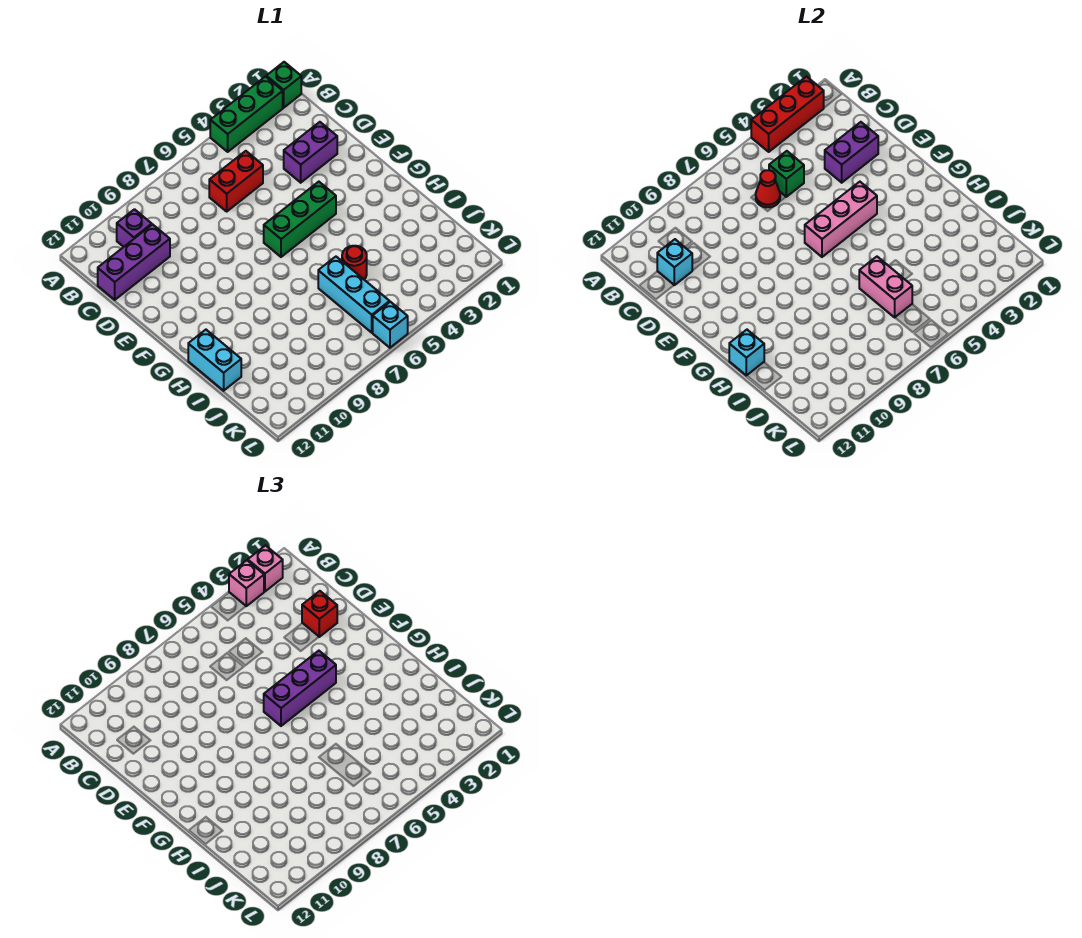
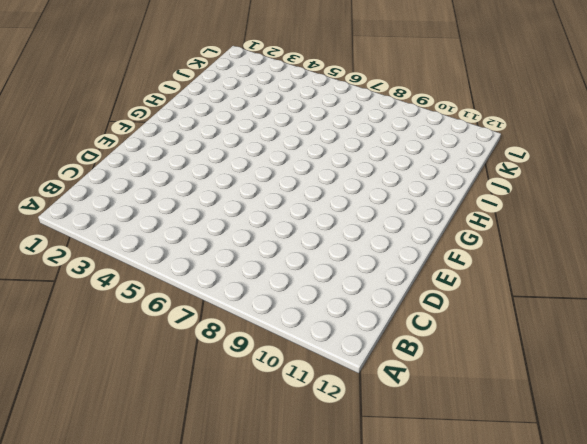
none -> green brick A1 level 1
none -> green brick A2:A4 level 1
none -> purple brick B10 level 1

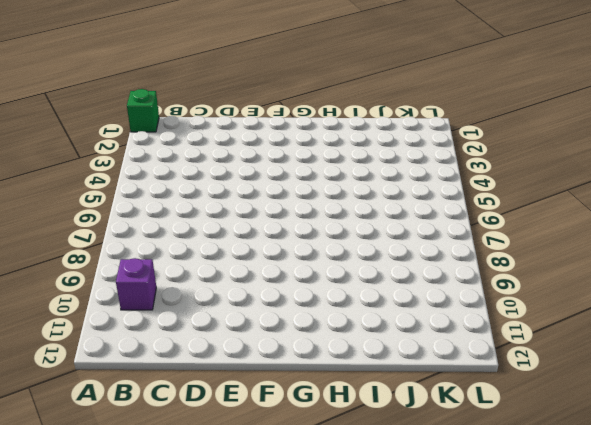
none -> green brick A2:A4 level 1
none -> red brick C5:C6 level 1
none -> purple brick C10:C12 level 1

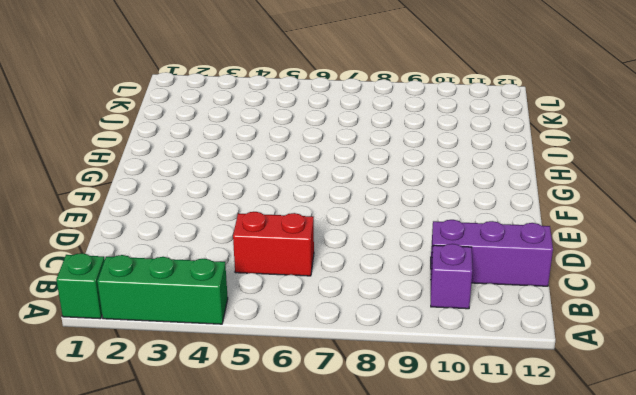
none -> purple brick D2:D3 level 1
none -> green brick F4:F6 level 1
none -> cyan brick H12:I12 level 1

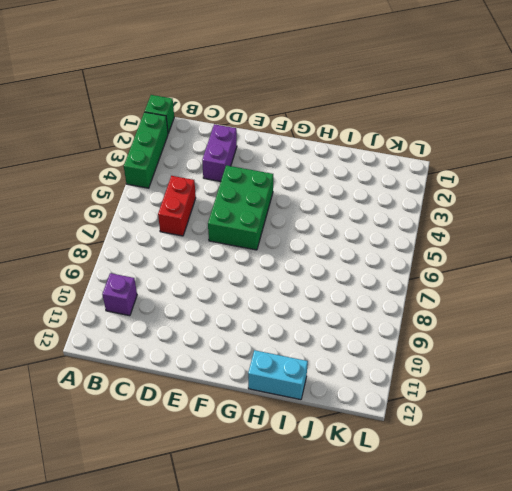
green brick E4:F6 level 1 -> green brick F4:F6 level 1
none -> purple brick C10:C12 level 1
none -> red round brick I5 level 1
none -> cyan brick I6:K6 level 1

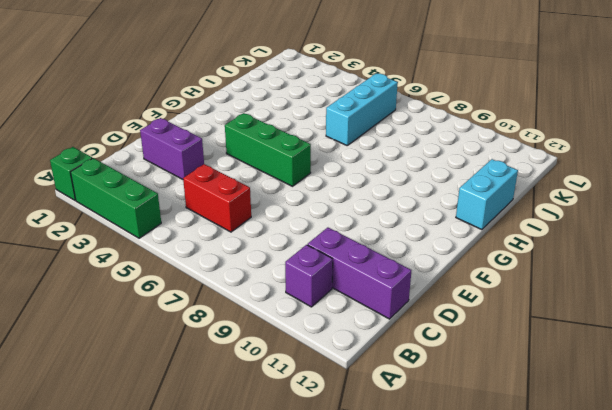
none -> red round brick I5 level 1
none -> cyan brick L6 level 1
none -> red brick A2:A4 level 2

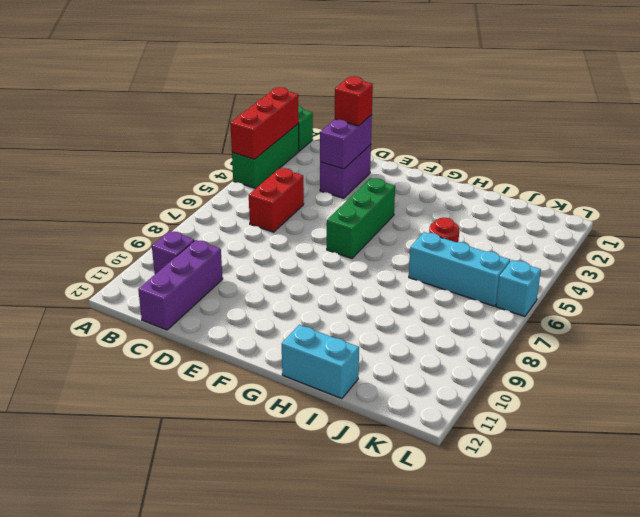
none -> green brick C5 level 2
none -> red cone C6 level 2
none -> cyan brick C11 level 2

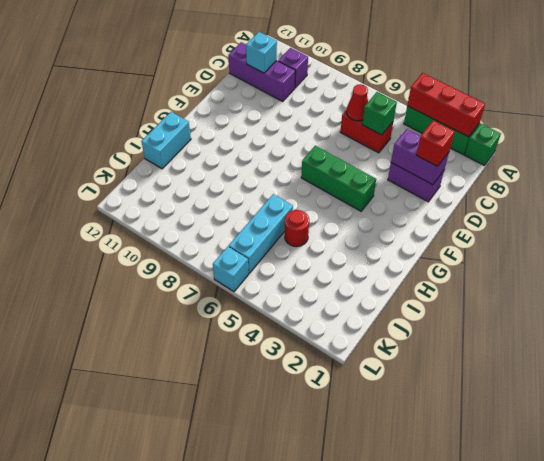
none -> pink brick F4:F6 level 2
none -> cyan brick H12 level 2
none -> pink brick I6:J6 level 2

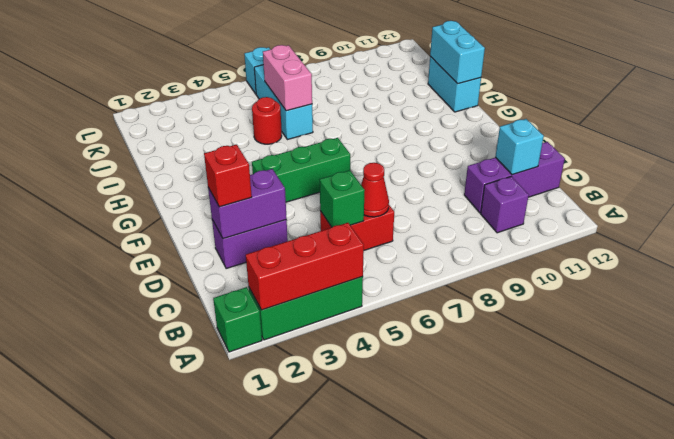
cyan brick H12:I12 level 2 -> cyan brick H12 level 2
none -> pink brick F4:F6 level 2
none -> pink brick A2 level 3
none -> pink brick A3 level 3

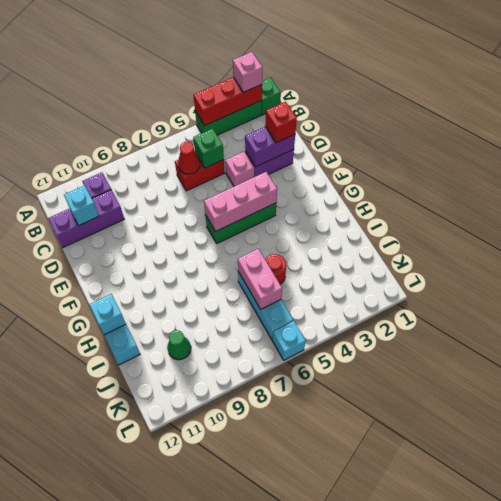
pink brick D4 level 1 -> pink brick A3 level 3
green cone J10 level 1 -> none
none -> purple brick F4:F6 level 3

